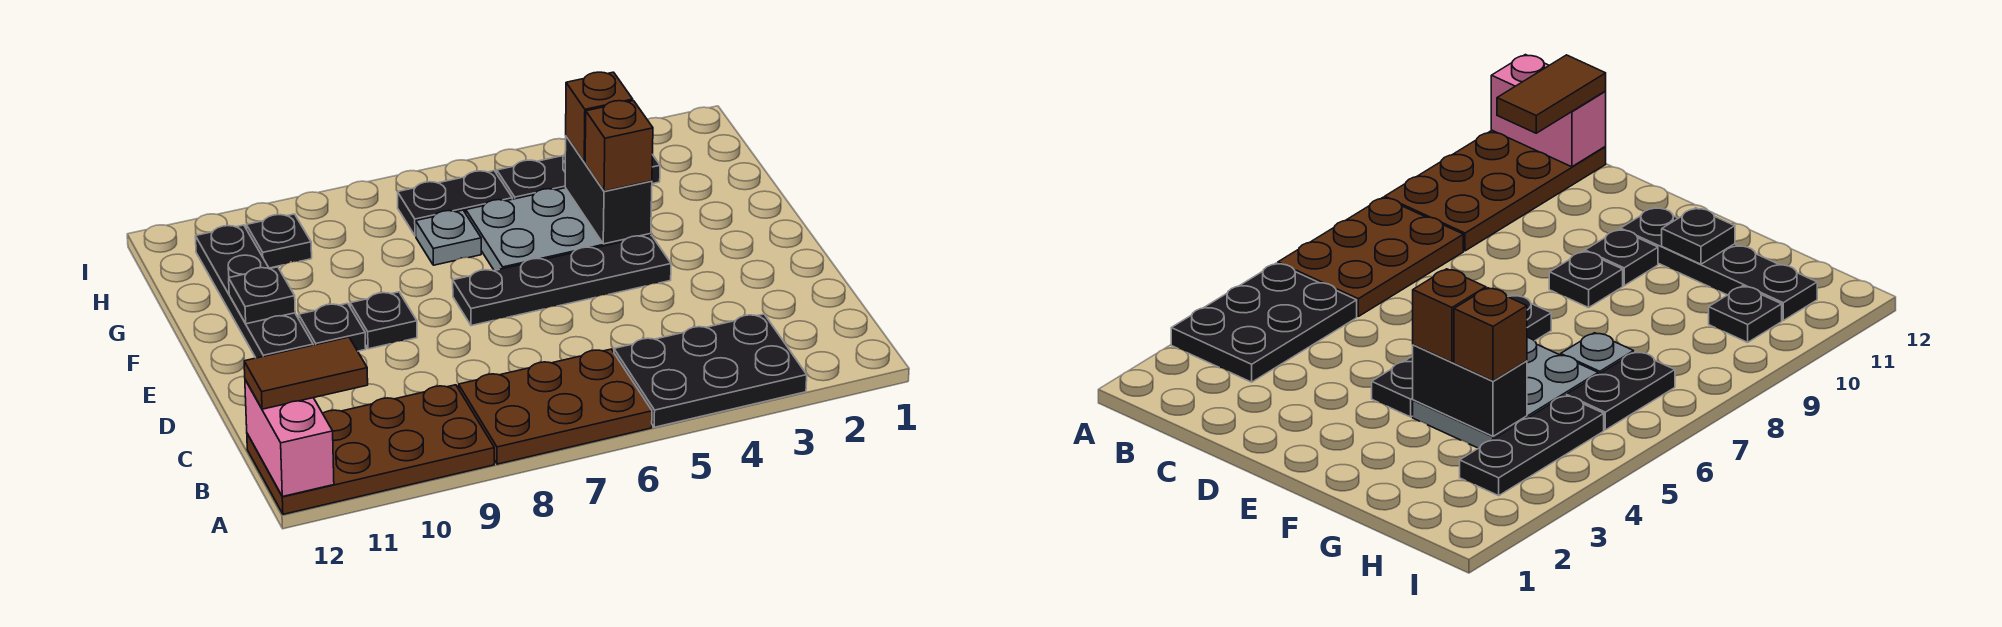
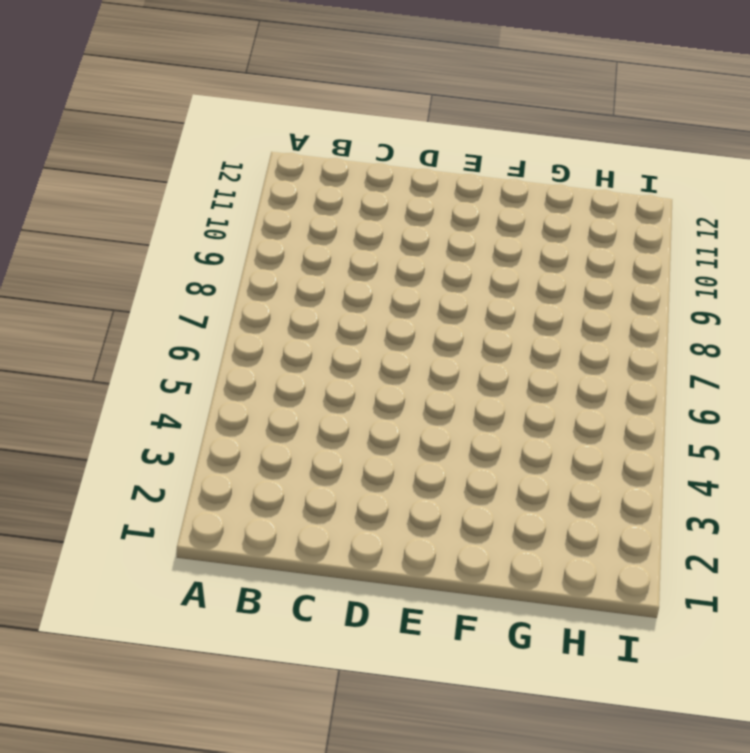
none -> black plate A3:B5 level 1
none -> brown plate A6:B8 level 1
none -> brown plate A9:B12 level 1

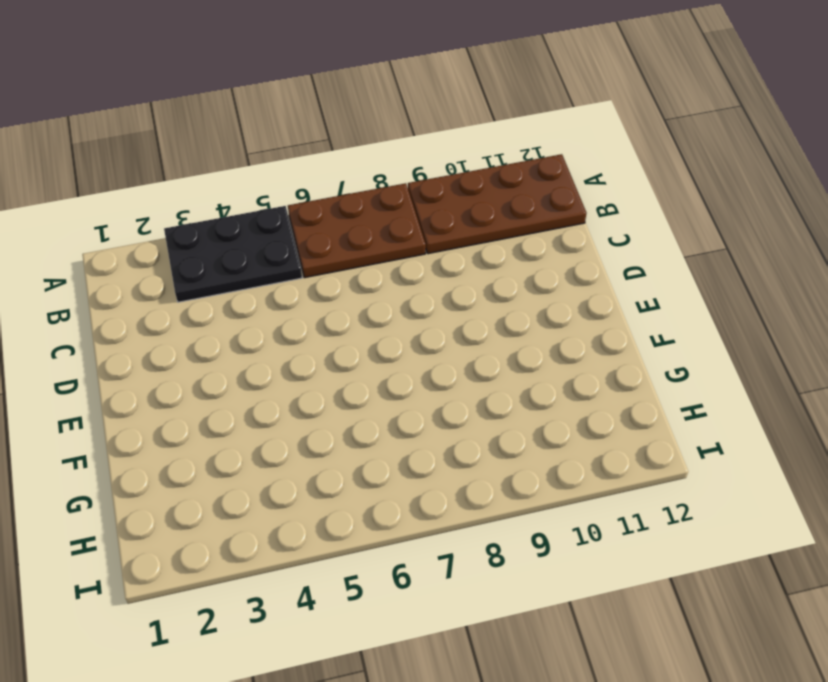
none -> black plate E4:E7 level 1
none -> black plate E9 level 1
none -> black plate E10 level 1

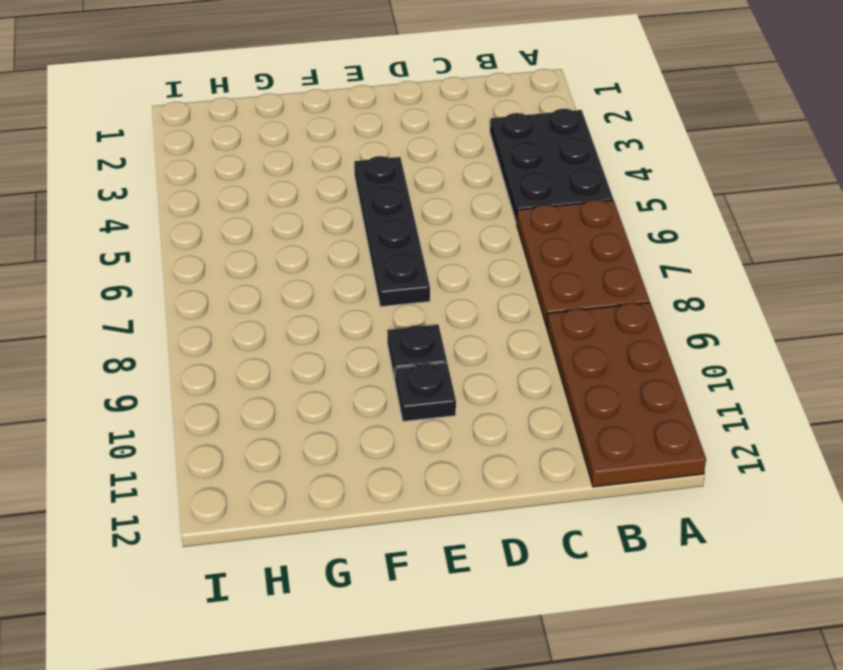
none -> black plate E11:H11 level 1
none -> grey plate F4:G6 level 1
none -> grey plate G7 level 1

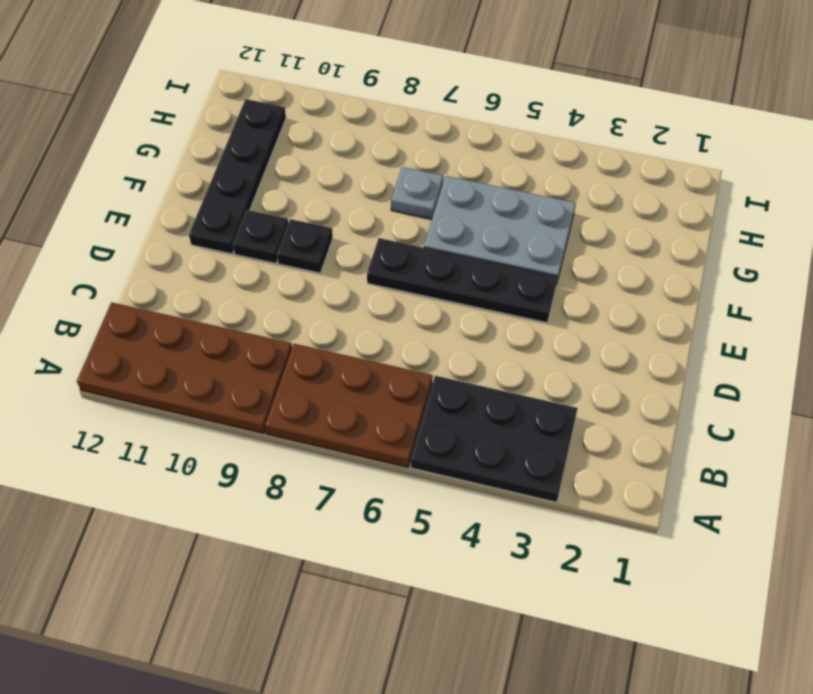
none -> black plate H3:H5 level 1
none -> black plate H6:H7 level 1
none -> black plate H10 level 1

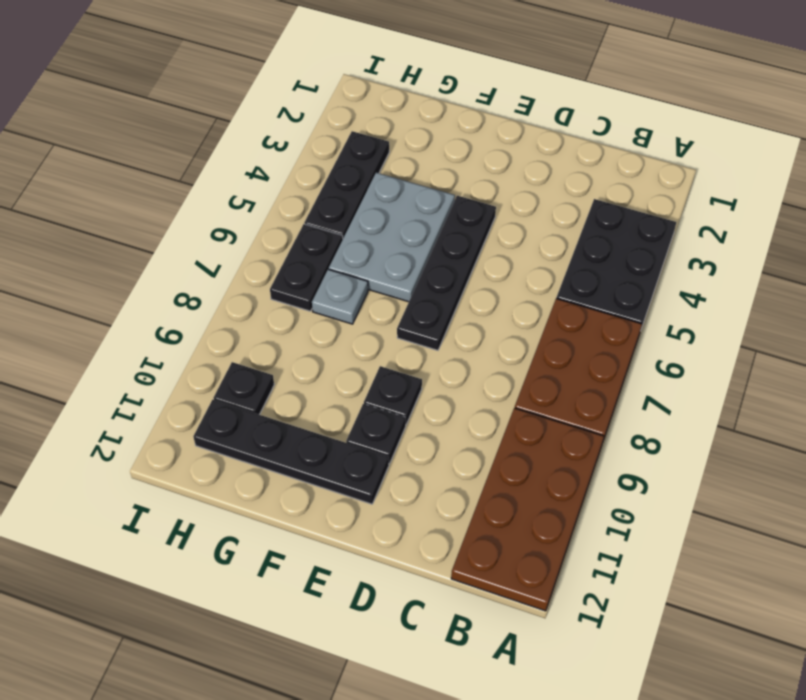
none -> pink brick A12:B12 level 2
none -> black brick F4:G4 level 2
none -> black plate F11 level 2

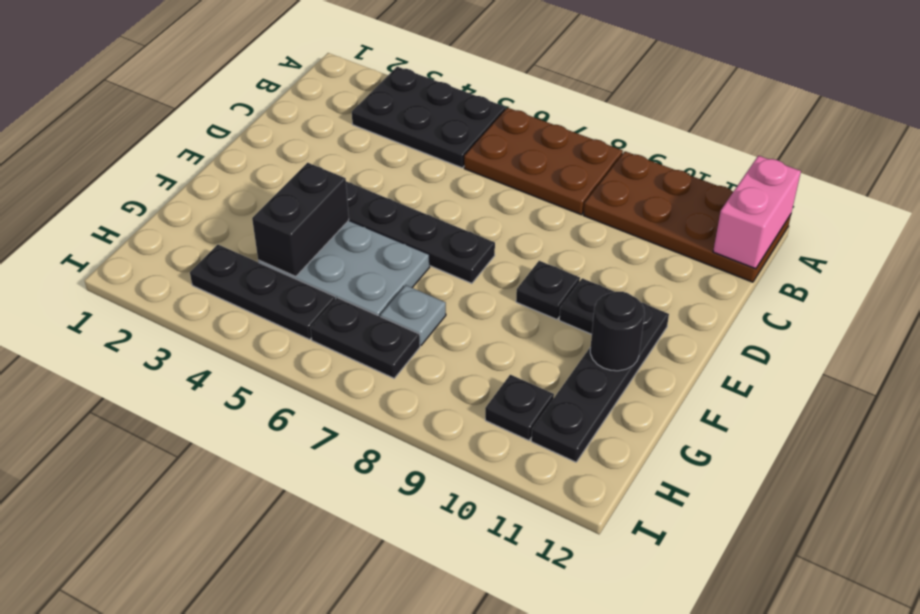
black round brick F11 level 2 -> black plate F11 level 2
none -> brown tile B11:B12 level 3
none -> brown brick F4 level 3
none -> brown brick G4 level 3

